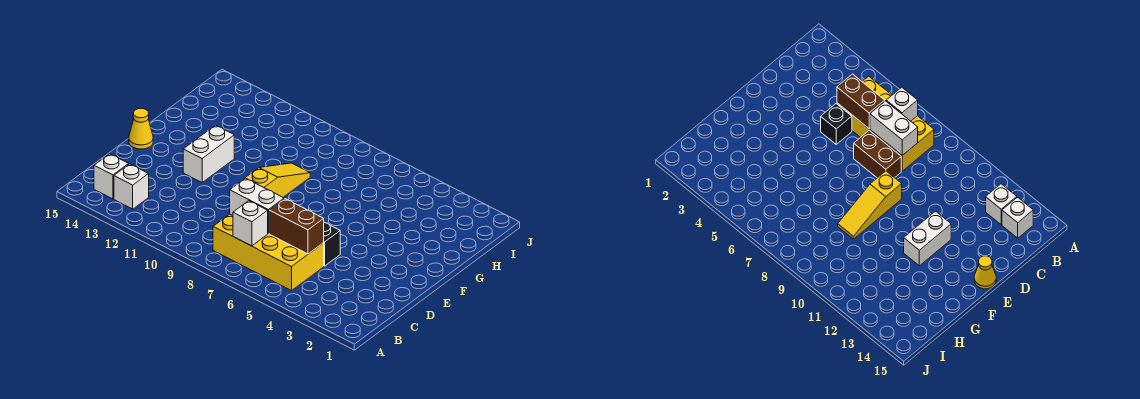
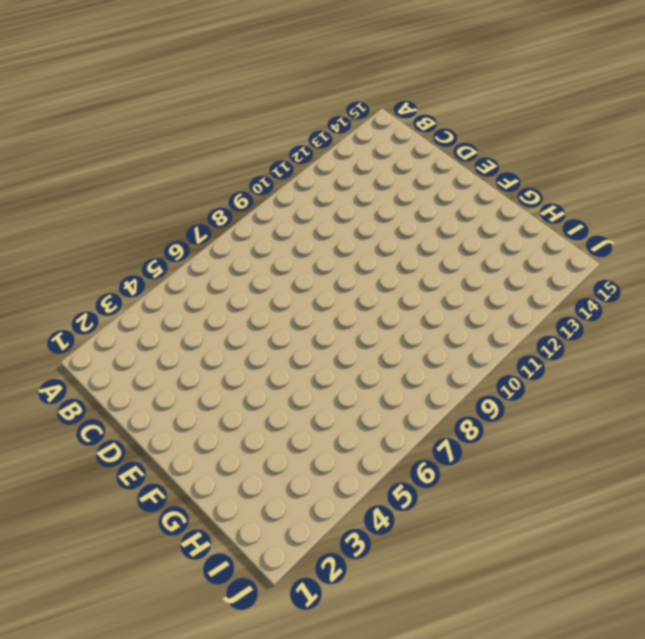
none -> yellow brick B5:C8 level 1
none -> white brick B13 level 1

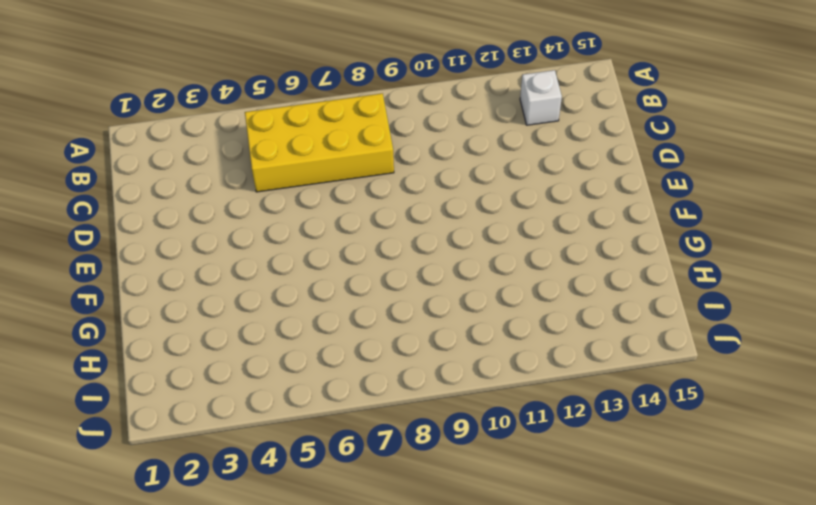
none -> white brick B14 level 1
none -> black brick D5 level 1

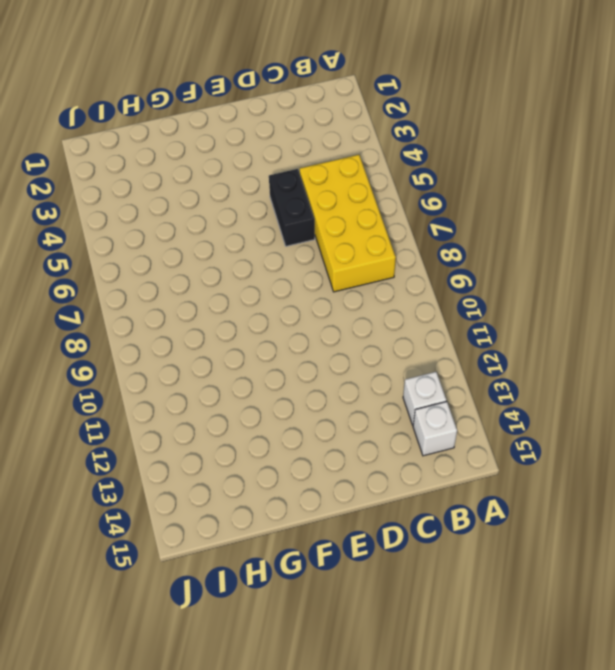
black brick D5:D6 level 1 -> black brick D5 level 1
none -> brown brick D7:D8 level 1
none -> yellow slope E9:G9 level 1 top E

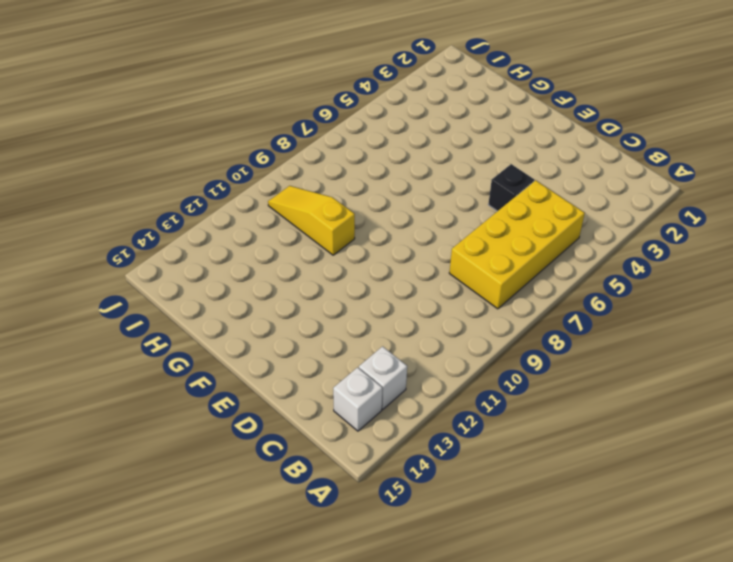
yellow slope G10:I10 level 1 top G -> yellow slope E9:G9 level 1 top E
none -> brown brick D7:D8 level 1
none -> white brick E12:F12 level 1

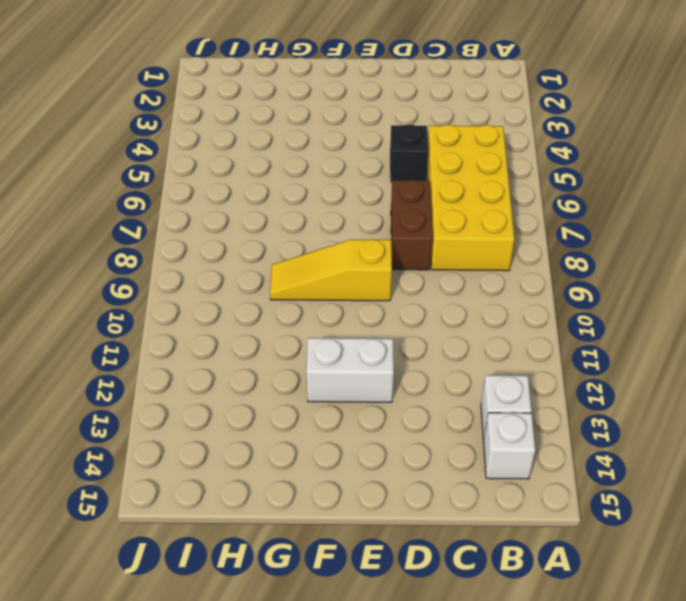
none -> yellow cone E15 level 1
none -> white brick B7 level 2

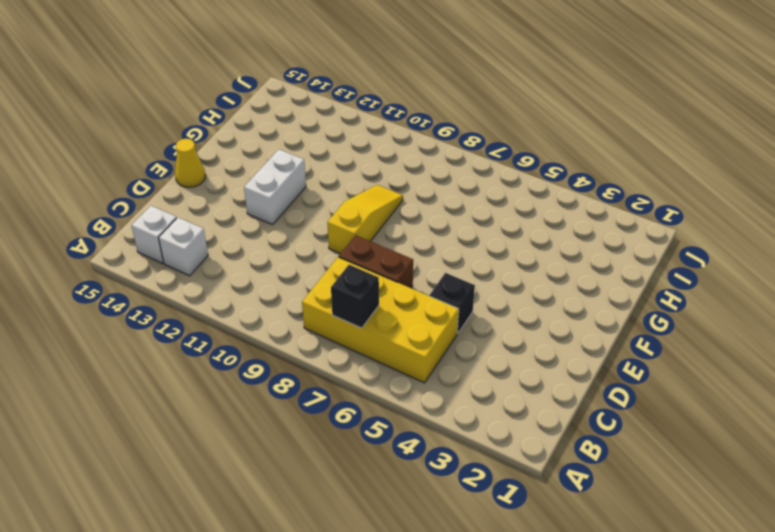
black brick B7 level 2 -> white brick B7 level 2
none -> brown brick C5:C6 level 2
none -> white brick C7:C8 level 2

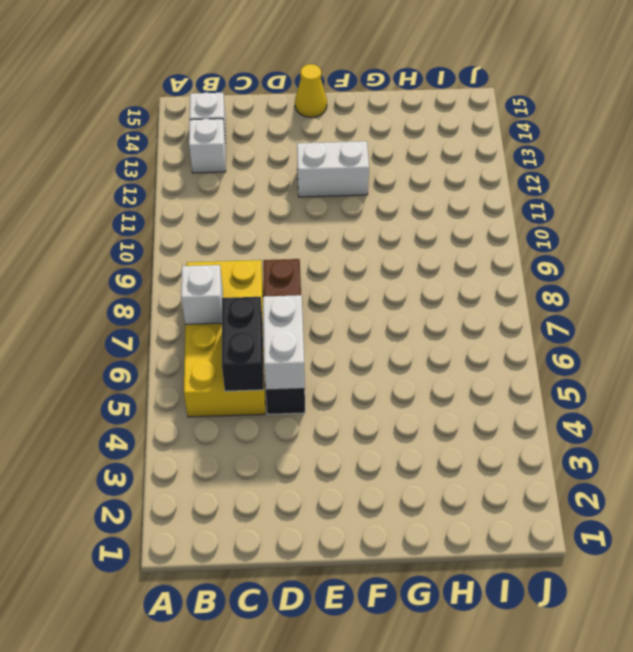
black brick C5:C6 level 2 -> brown brick C5:C6 level 2
white brick D5:D6 level 2 -> white brick C7:C8 level 2
none -> yellow slope E9:G9 level 1 top E

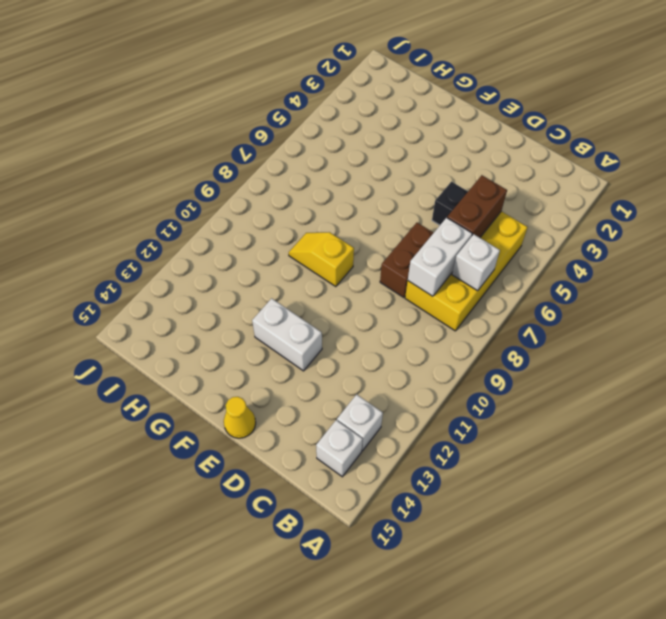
yellow slope F9:G9 level 1 top F -> yellow slope E9:G9 level 1 top E

